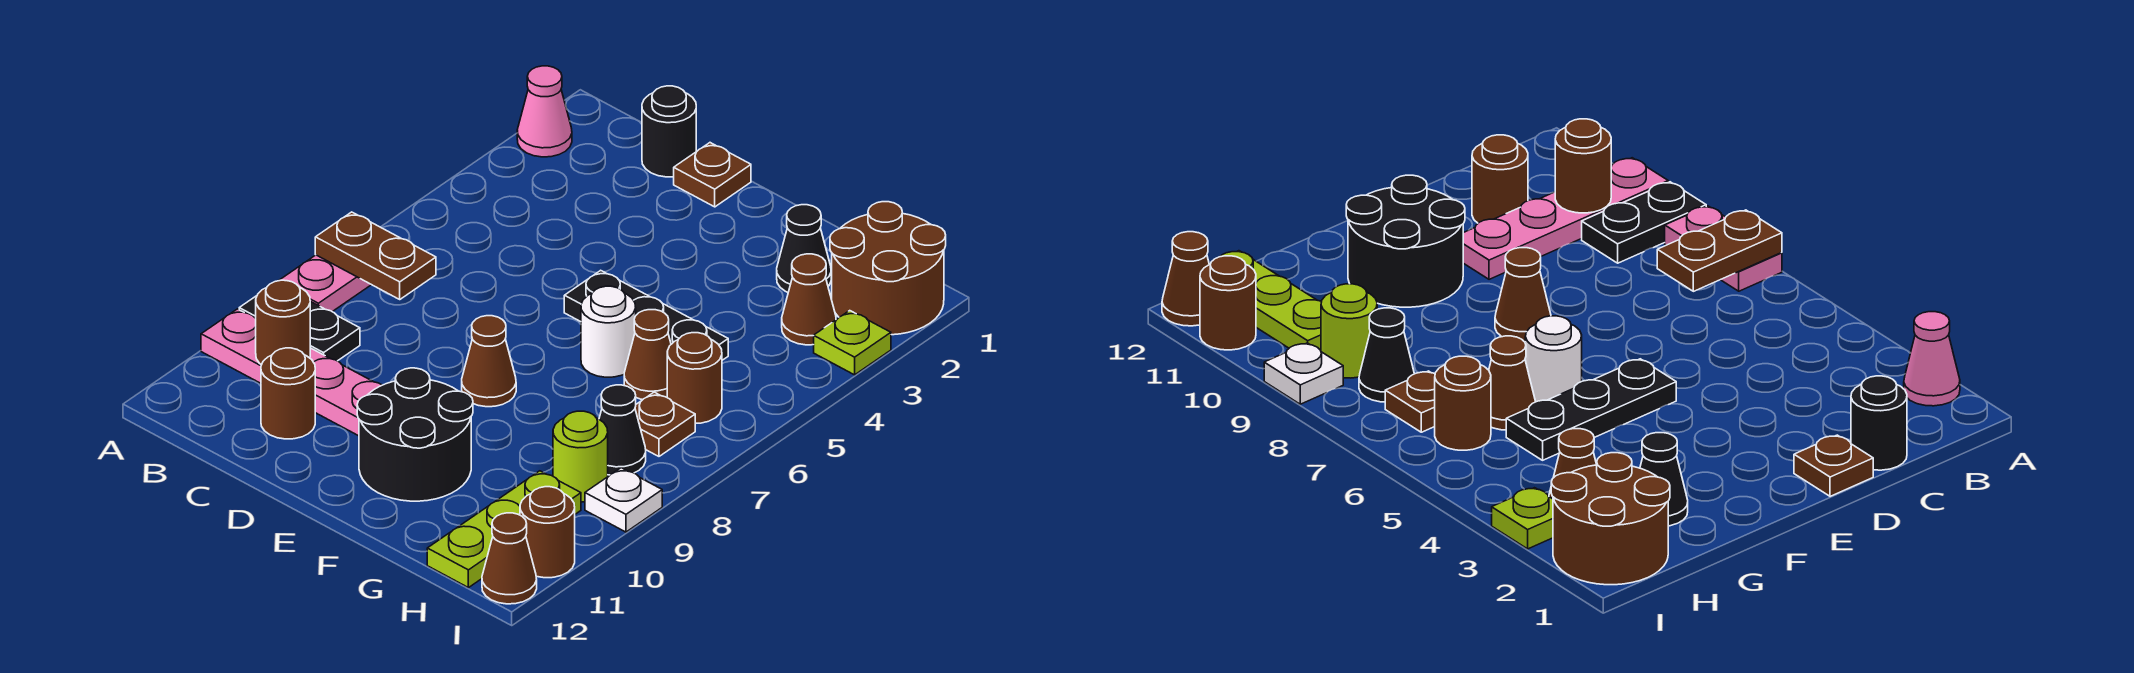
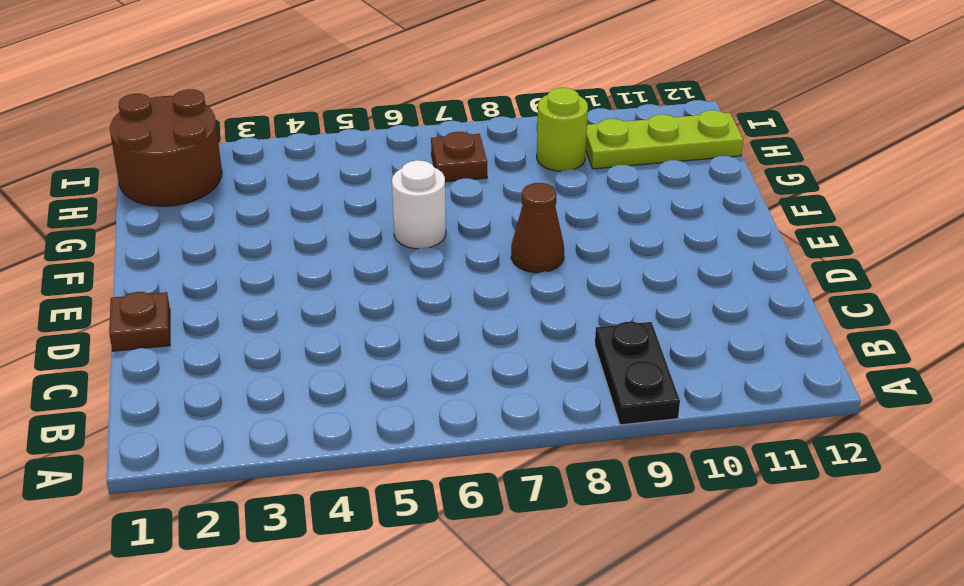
none -> pink cone A2 level 1
none -> pink plate A7:A8 level 1
none -> pink plate A10:D10 level 1

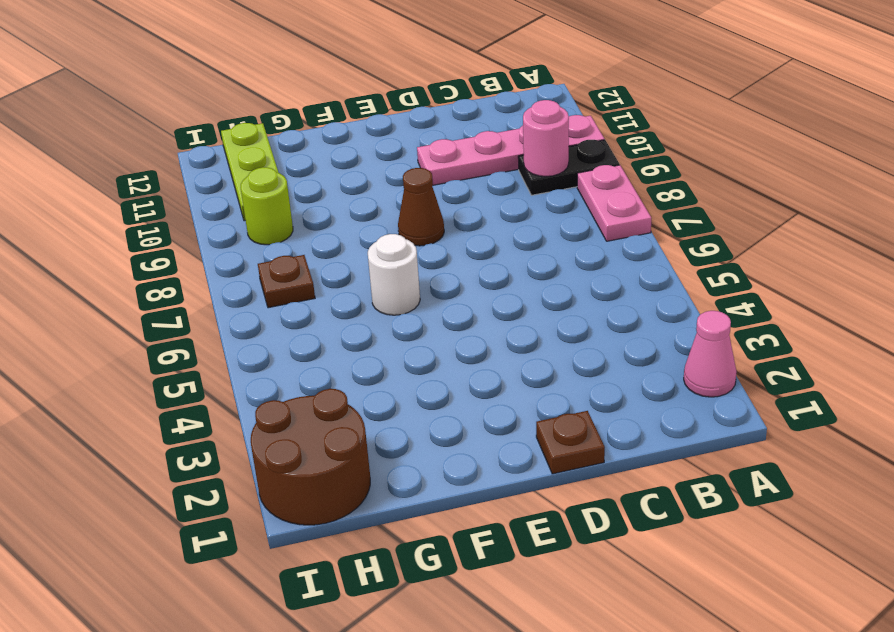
pink round brick B9 level 2 -> none
none -> black round brick C1 level 1
none -> brown round brick C11 level 1
none -> black plate E5:G5 level 1

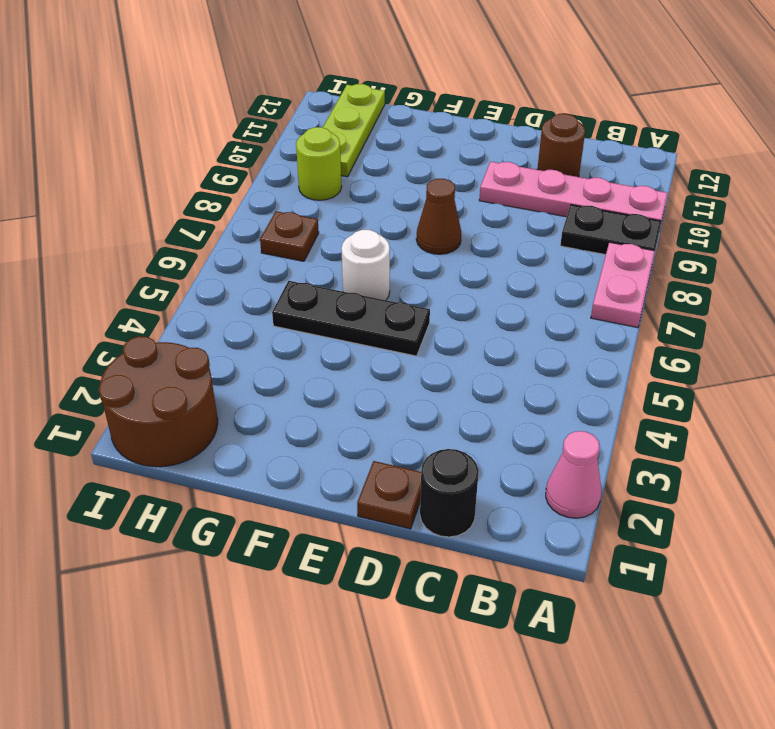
none -> black round brick E10:F11 level 1
none -> black cone G2 level 1
none -> brown cone G6 level 1

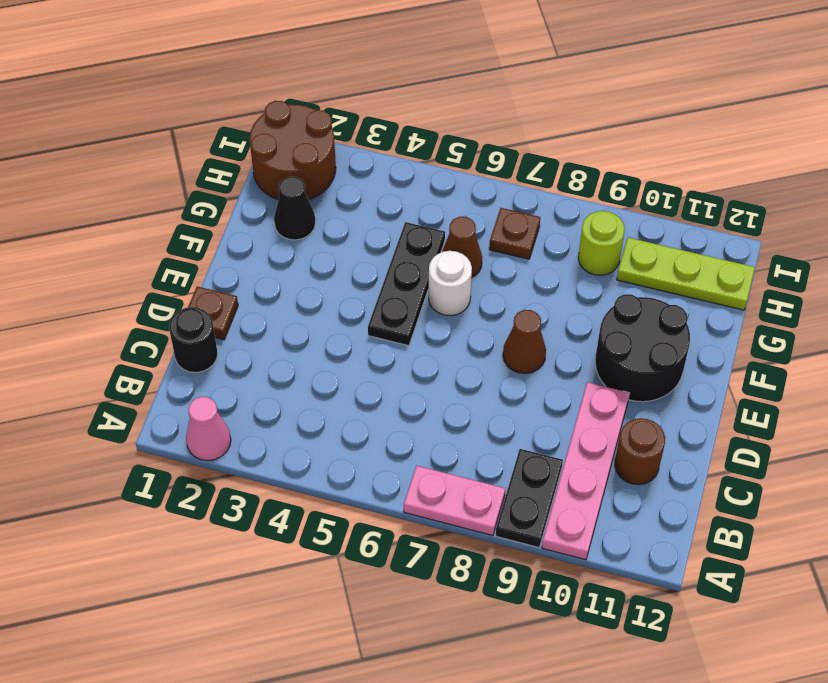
none -> brown cone H3 level 1
none -> brown round brick H6 level 1
none -> black cone H8 level 1

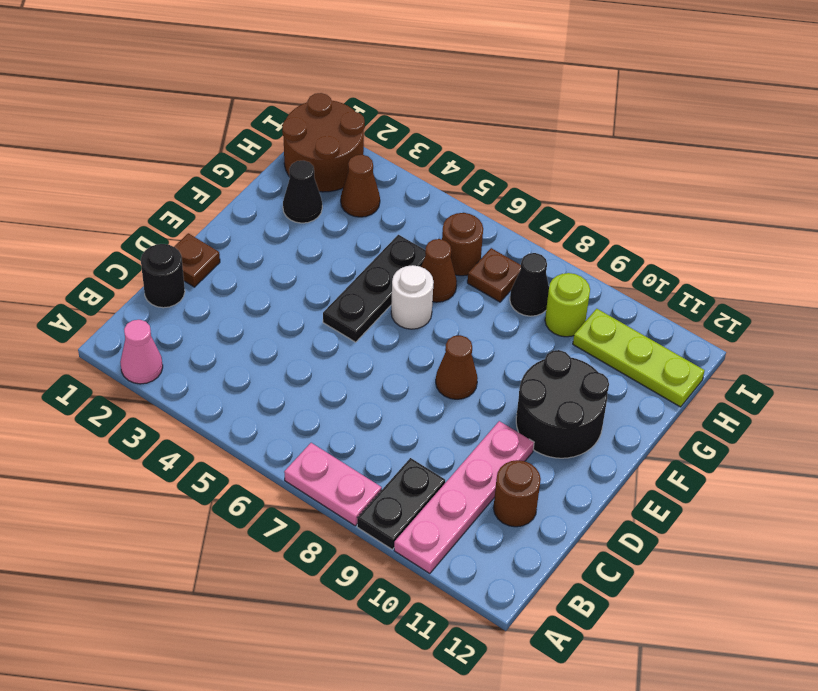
none -> lime plate I3 level 1
none -> white plate I9 level 1
none -> brown round brick I11 level 1

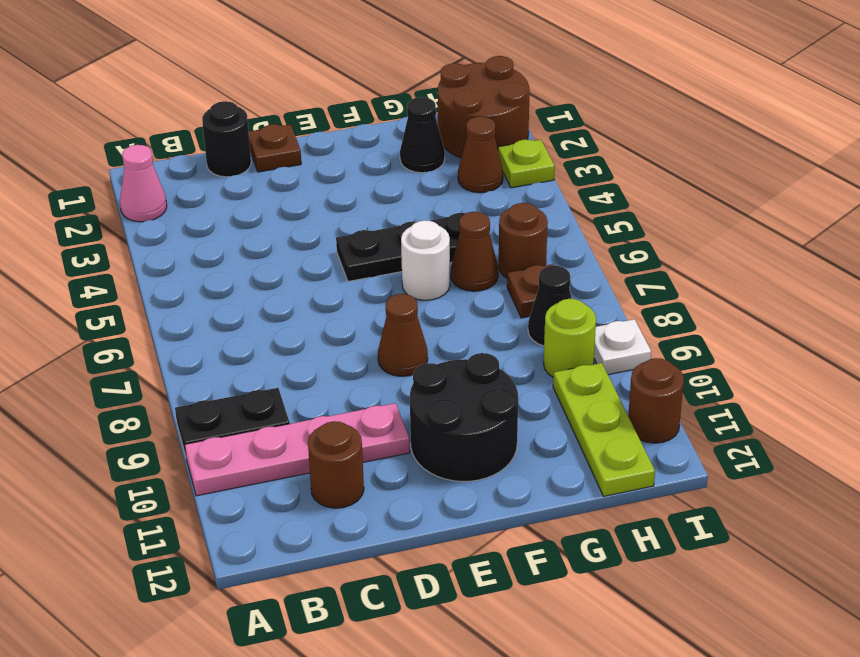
none -> pink plate A7:A8 level 1
none -> brown cone I12 level 1
none -> brown plate A7:B7 level 2

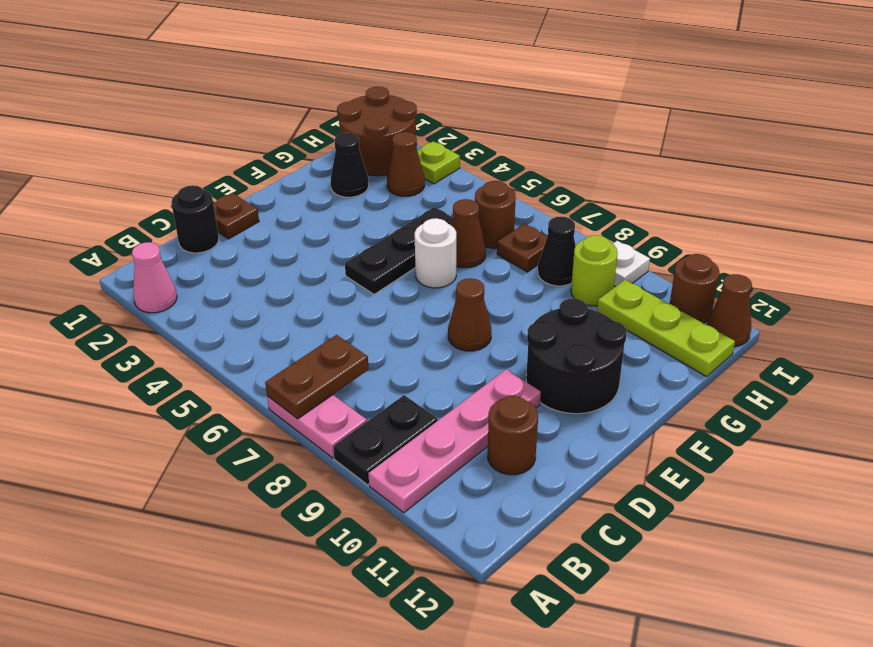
none -> brown round brick B10 level 2

